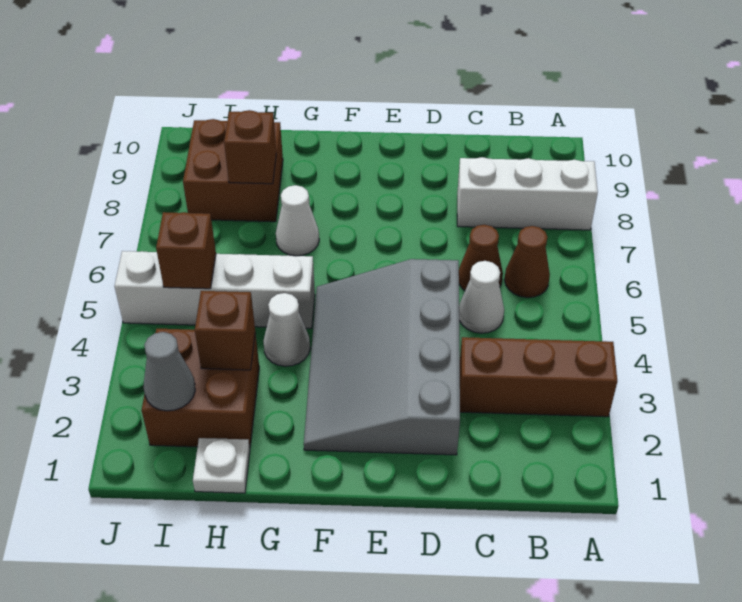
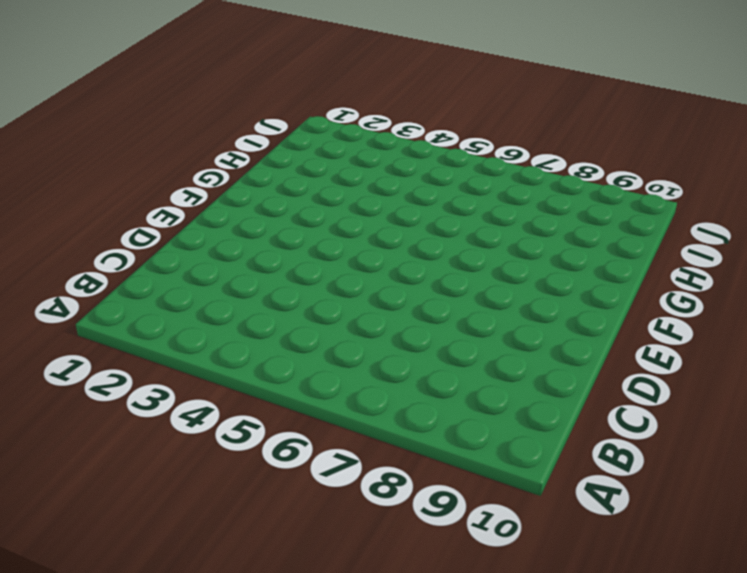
none -> brown brick A3:C3 level 1
none -> white brick A8:C8 level 1
none -> brown cone B6 level 1

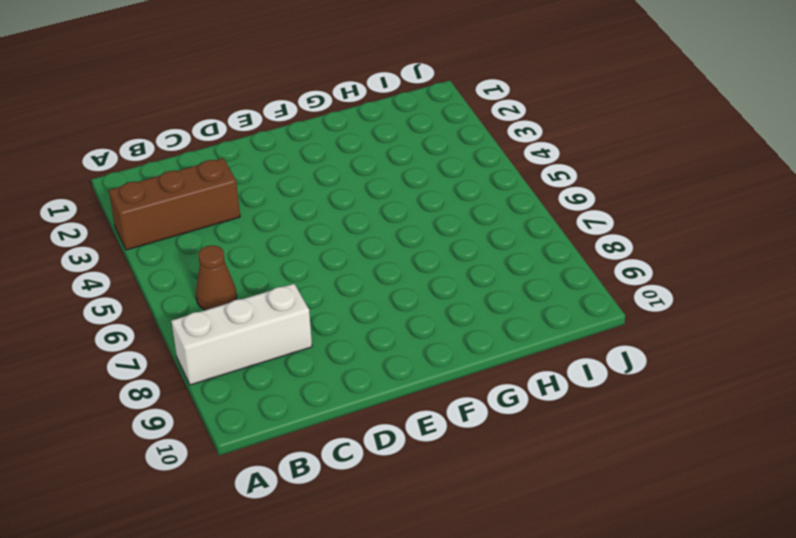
none -> white cone C5 level 1
none -> brown cone C6 level 1
none -> grey slope D2:F5 level 1 top D

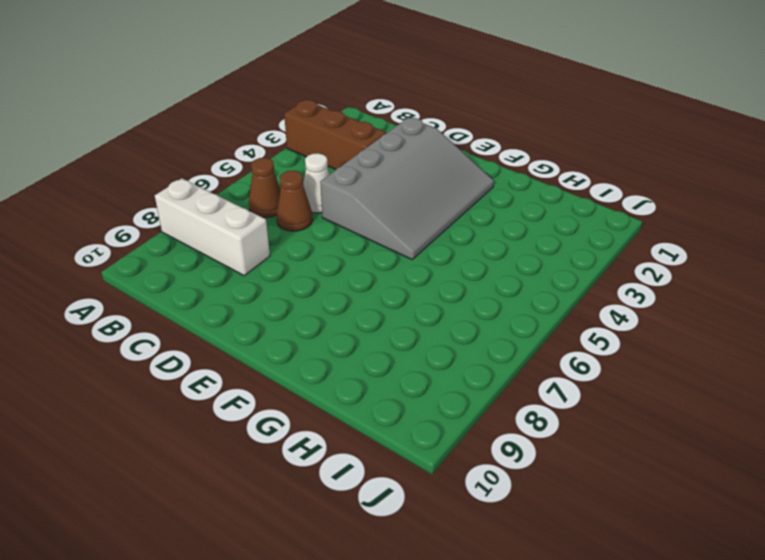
none -> white cone G4 level 1
none -> white brick G5:J5 level 1
none -> white cone G7 level 1

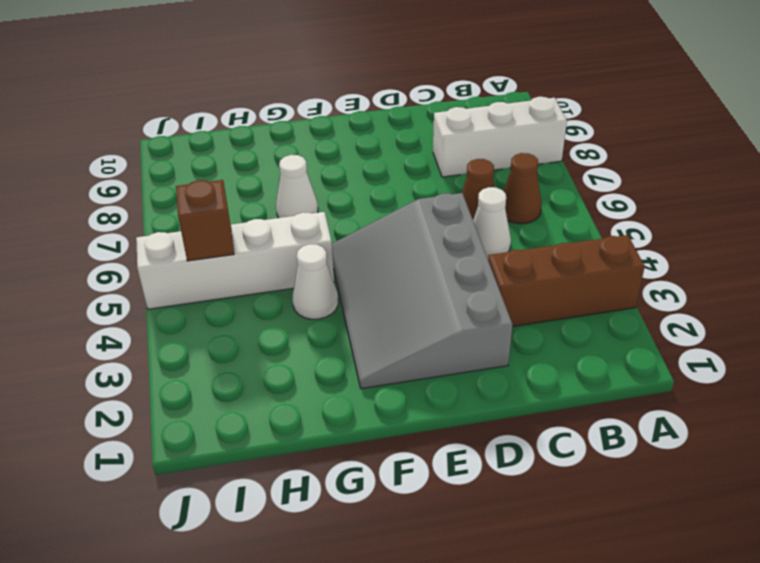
none -> white plate H1 level 1
none -> brown brick H2:I3 level 1
none -> brown brick H8:I9 level 1

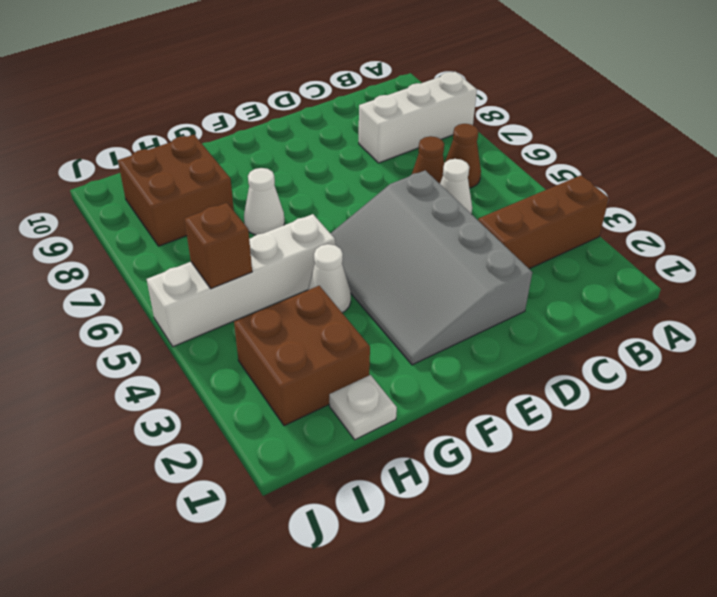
none -> brown brick H3 level 2
none -> brown brick H8 level 2
none -> grey cone I2 level 2

